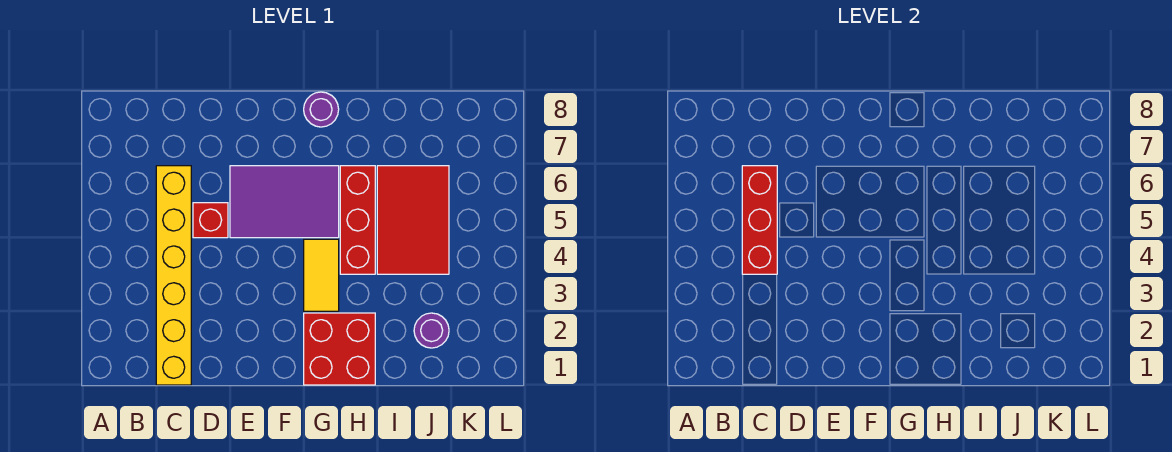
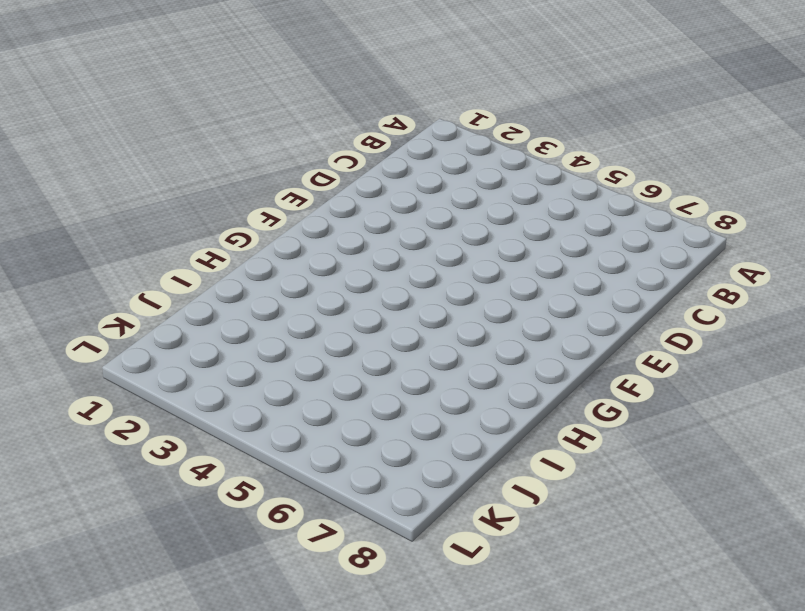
none -> yellow brick C1:C6 level 1
none -> red brick D5 level 1

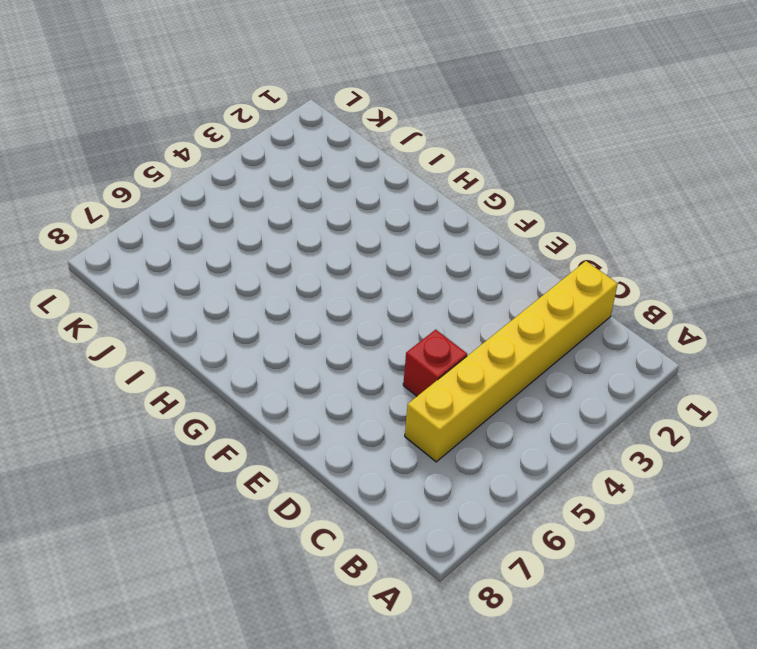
none -> purple tile E5:G6 level 1
none -> red brick G1:H2 level 1

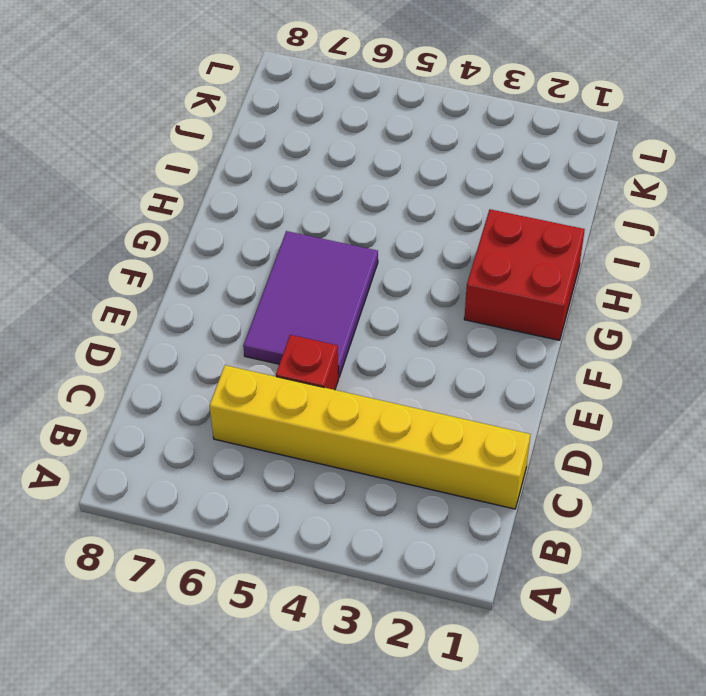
none -> yellow tile G3:G4 level 1
none -> purple round brick G8 level 1

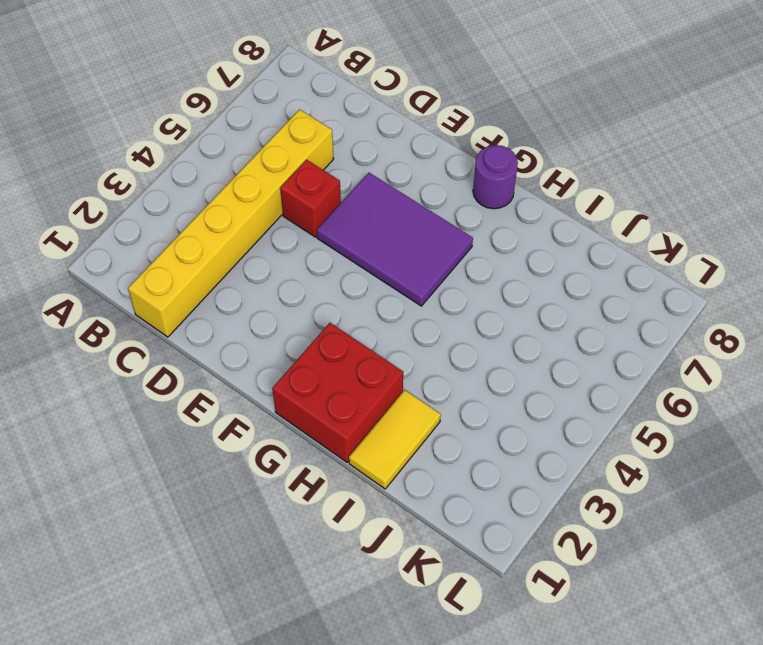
yellow tile I1:I2 level 1 -> yellow tile G3:G4 level 1
none -> red brick H4:H6 level 1
none -> red tile I4:J6 level 1

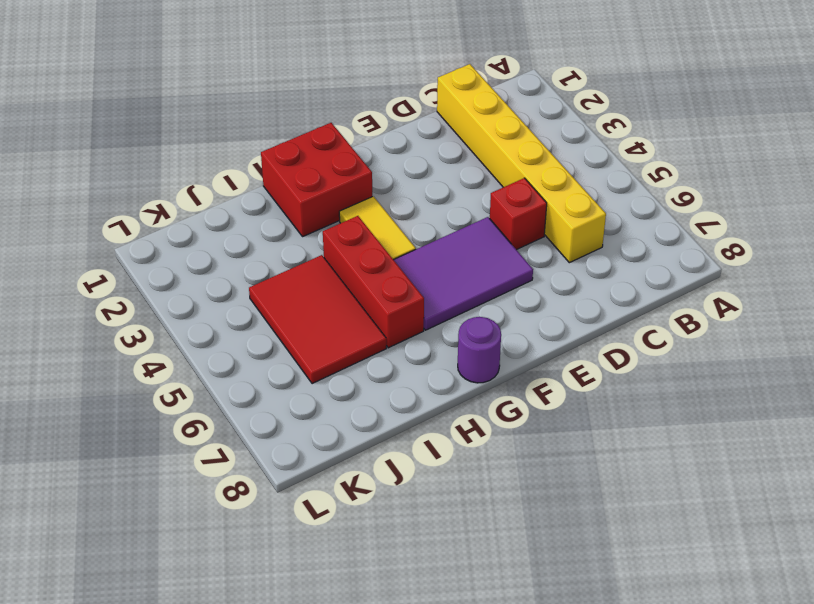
none -> purple round brick J2 level 1
none -> red brick C4:C6 level 2

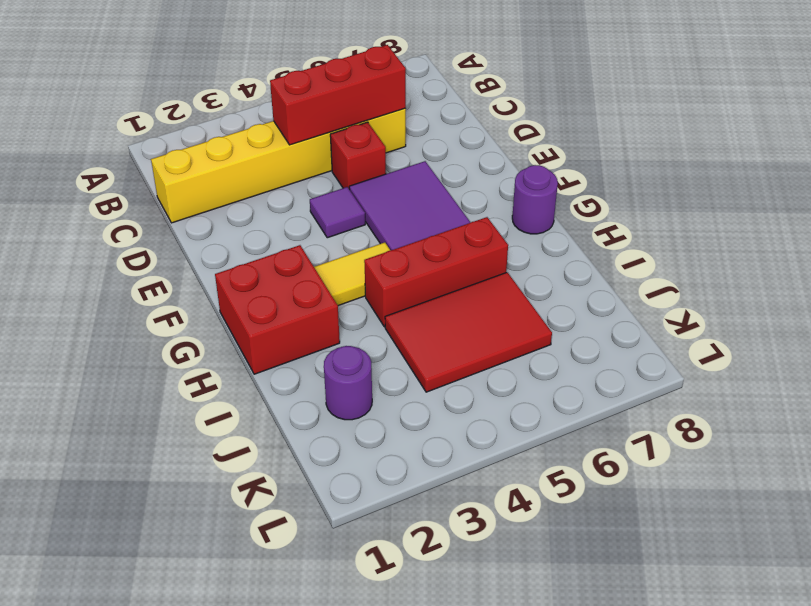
purple tile E4 level 1 -> none

